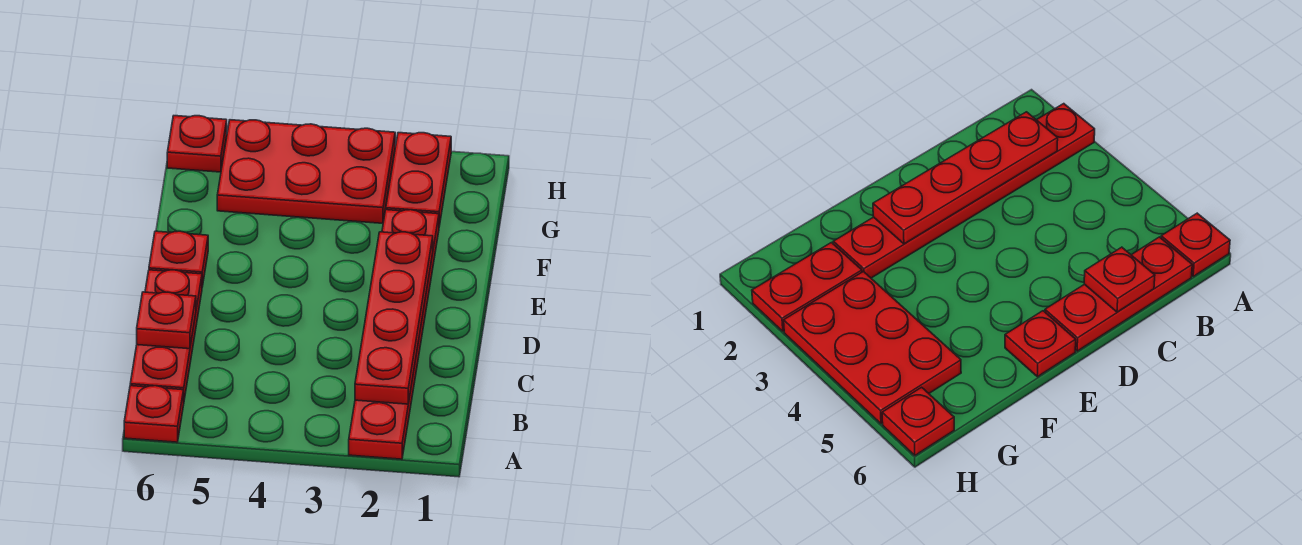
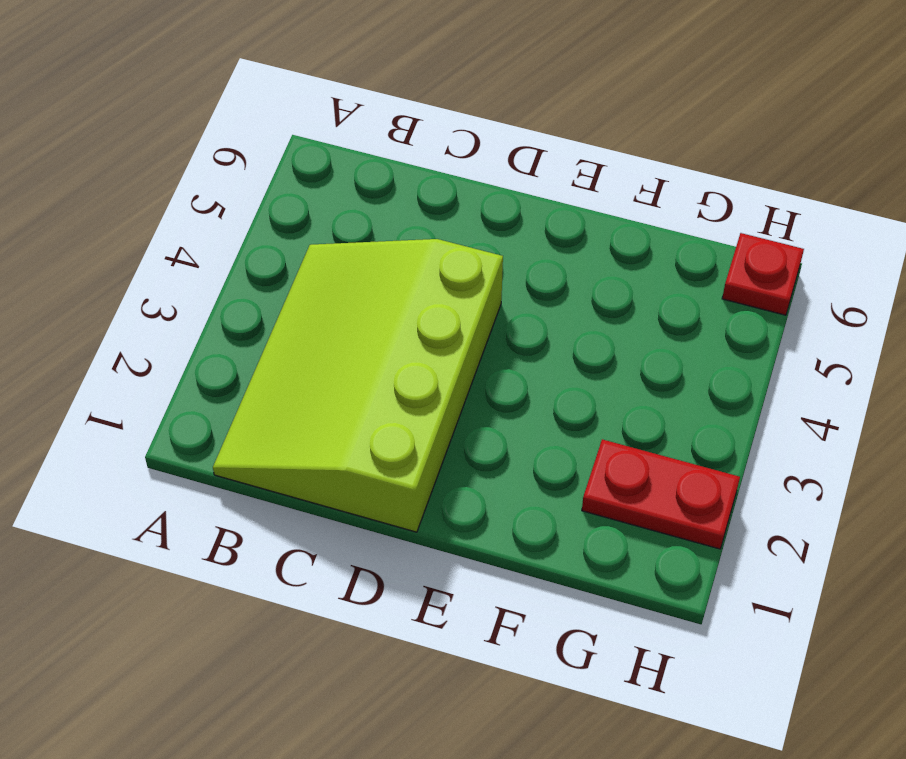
lime slope B1:D4 level 1 top D -> red plate A2:F2 level 1
none -> red plate A6 level 1
none -> red plate B6:D6 level 1

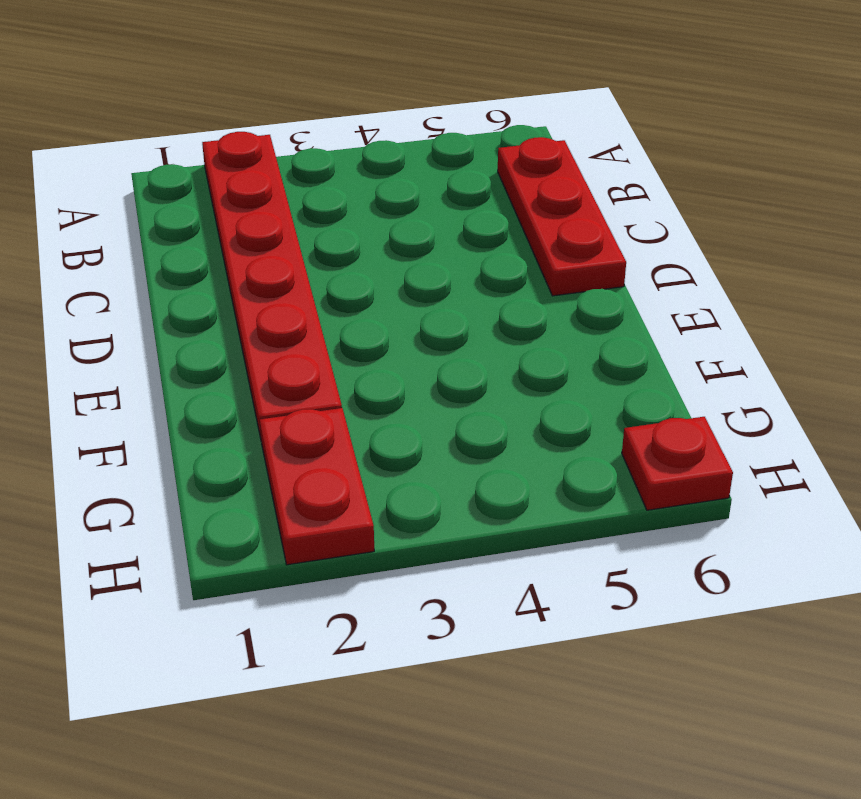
none -> red plate A6 level 1
none -> red plate E6 level 1

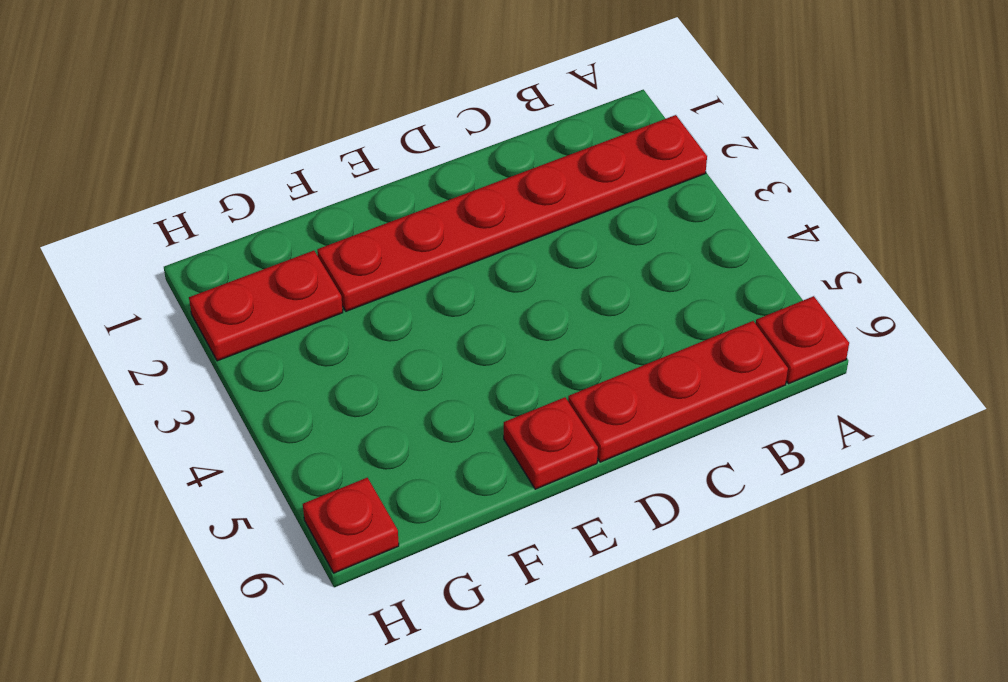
none -> red plate G3:H5 level 1
none -> red plate B2:E2 level 2

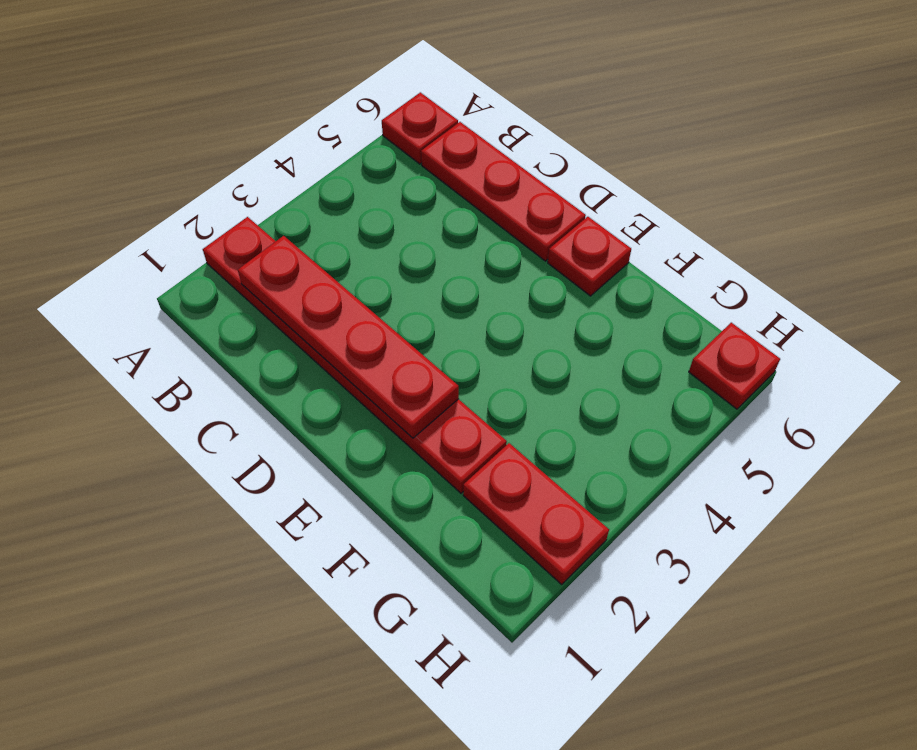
none -> red plate G3:H5 level 1
none -> red plate C6 level 2

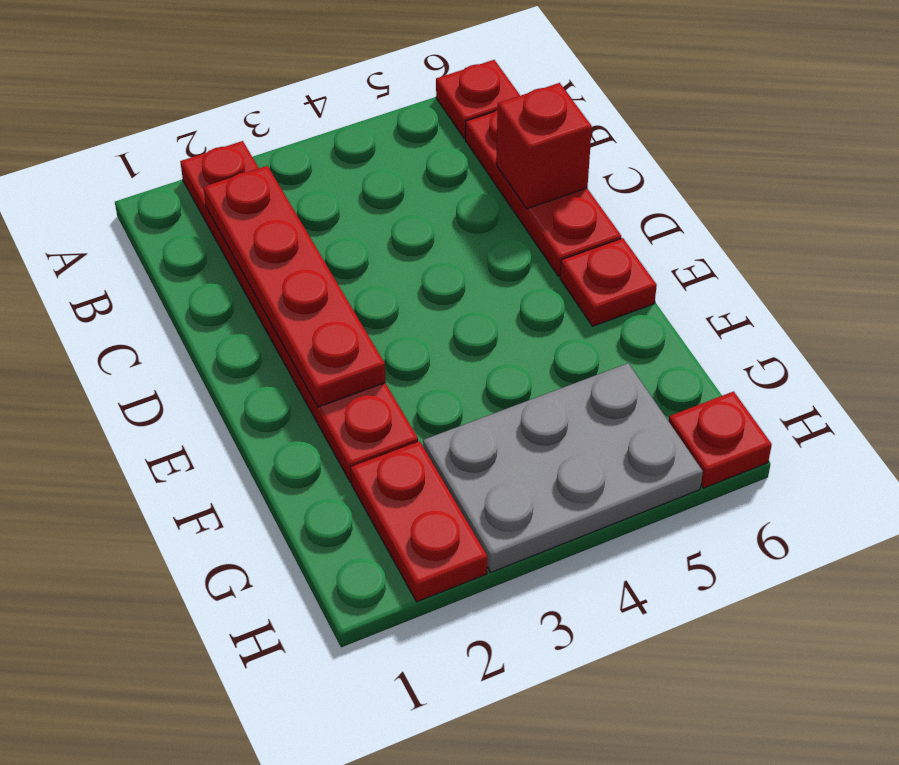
red brick C6 level 2 -> red plate C6 level 2
grey plate G3:H5 level 1 -> red plate G3:H5 level 1

